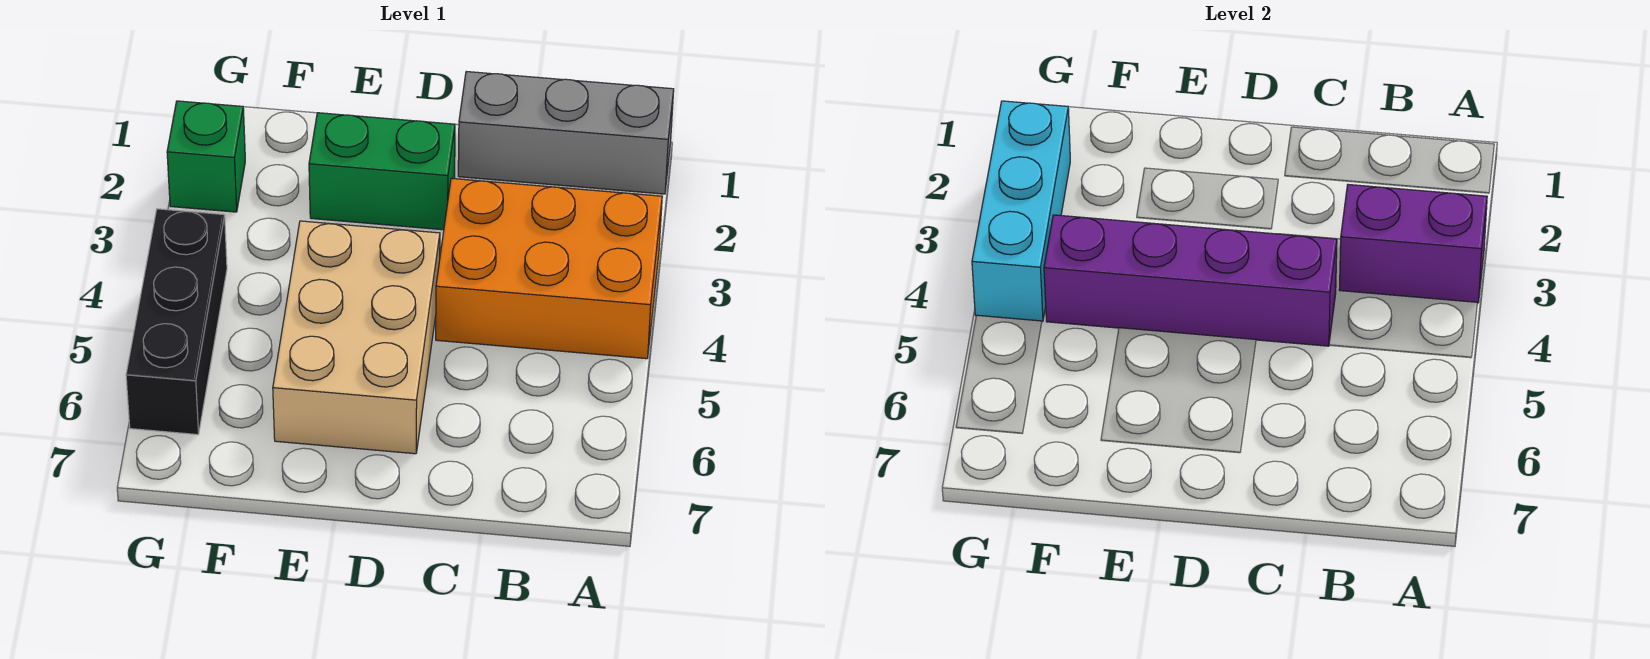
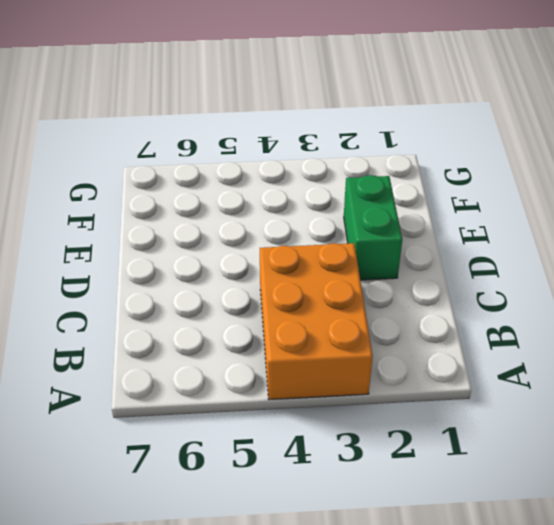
none -> grey brick A1:C1 level 1
none -> tan brick D4:E6 level 1

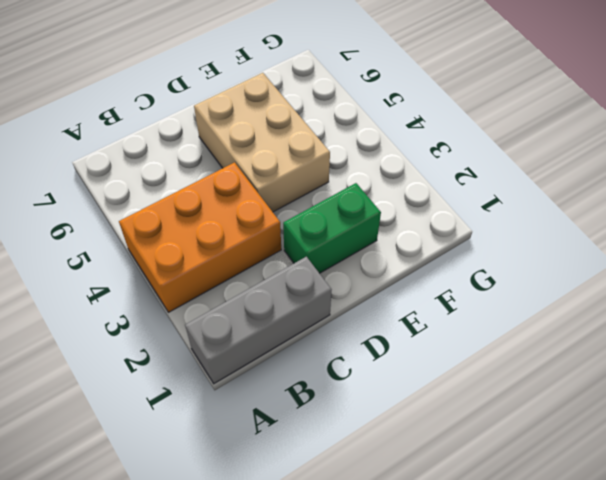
none -> green brick G2 level 1
none -> black brick G4:G6 level 1

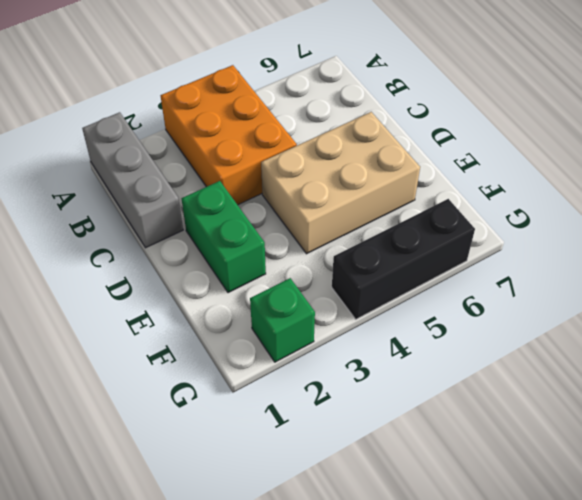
none -> purple brick A3:B3 level 2
none -> purple brick C4:F4 level 2

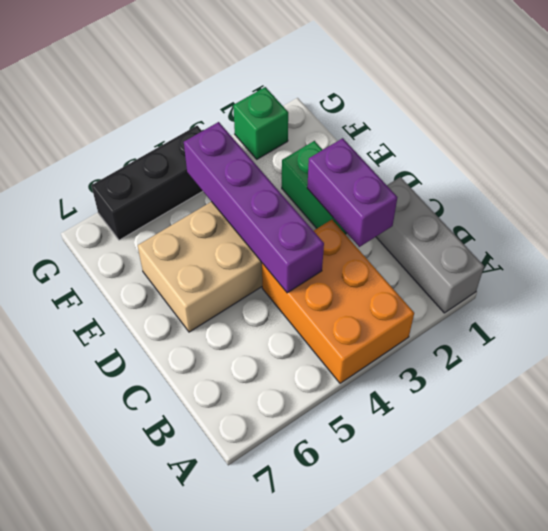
purple brick C2:D2 level 2 -> purple brick A3:B3 level 2
none -> cyan brick G2:G4 level 2

